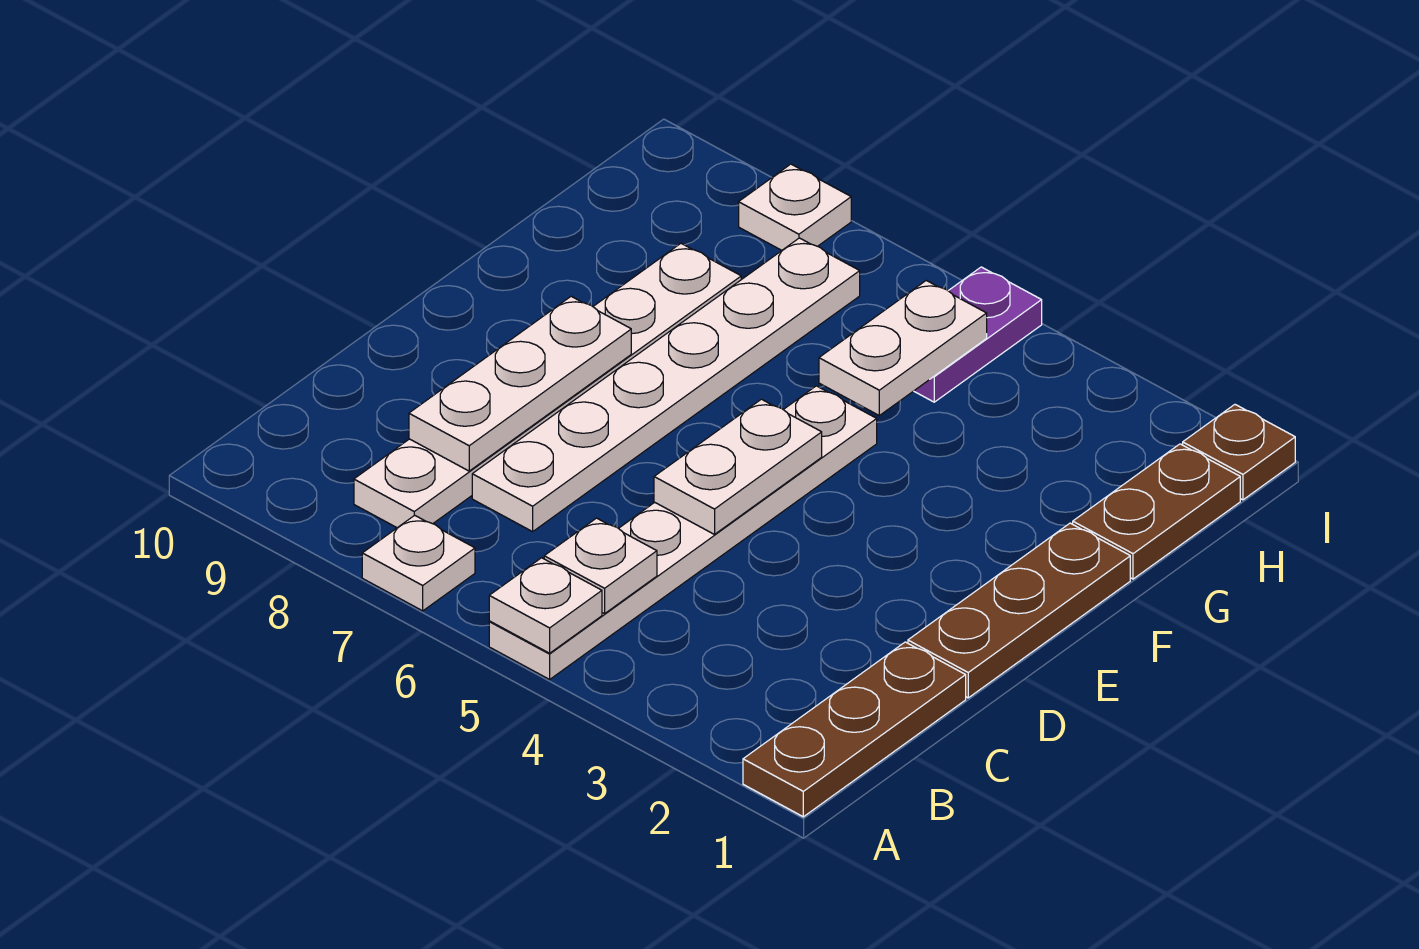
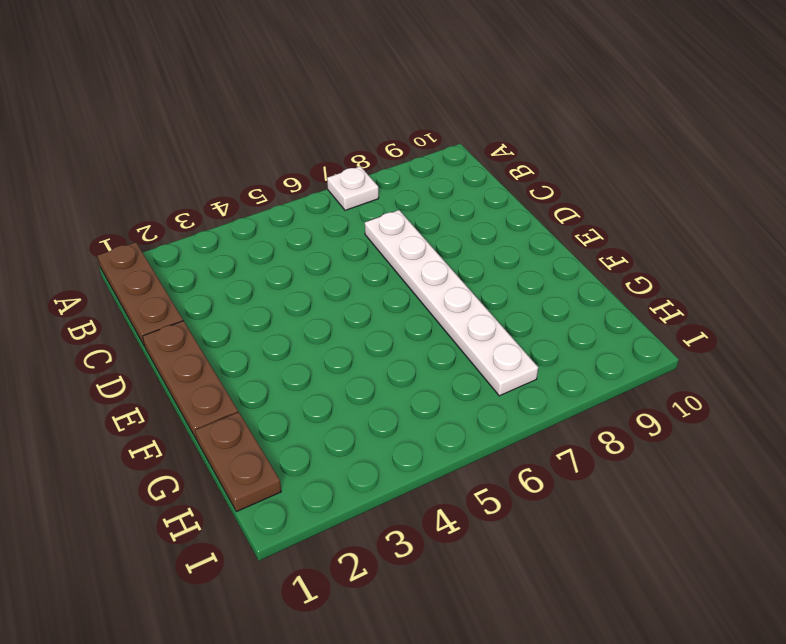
none -> white plate A5:F5 level 1
none -> white plate B8:G8 level 1
none -> purple plate H5:I5 level 1

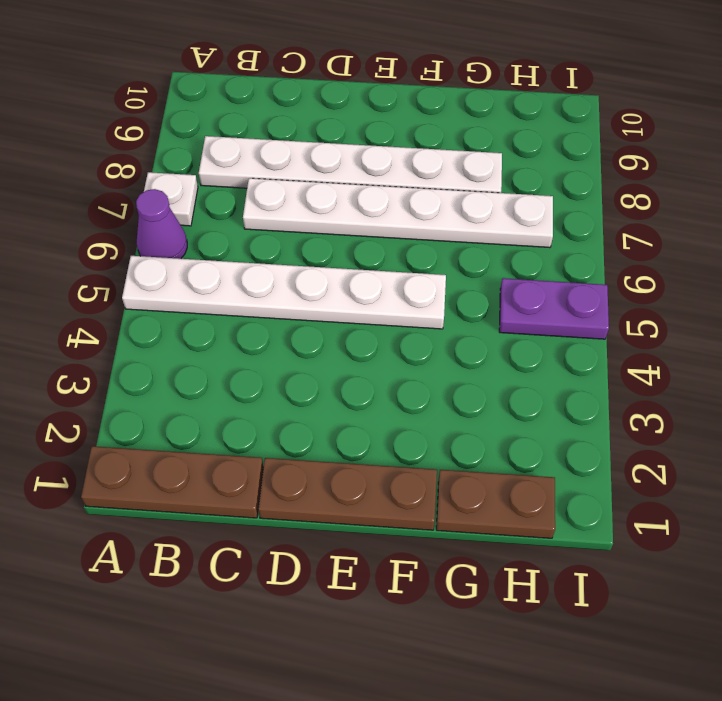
purple cone A6 level 1 -> none
none -> brown plate I1 level 1
none -> white plate I8 level 1
none -> white plate A5 level 2

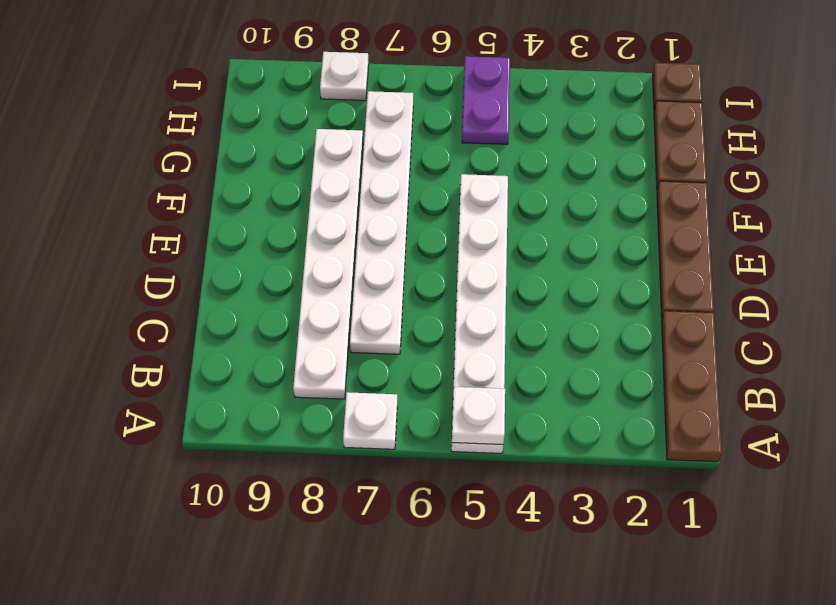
none -> white plate B5 level 2
none -> white plate C8:E8 level 2
none -> white plate D5:E5 level 2

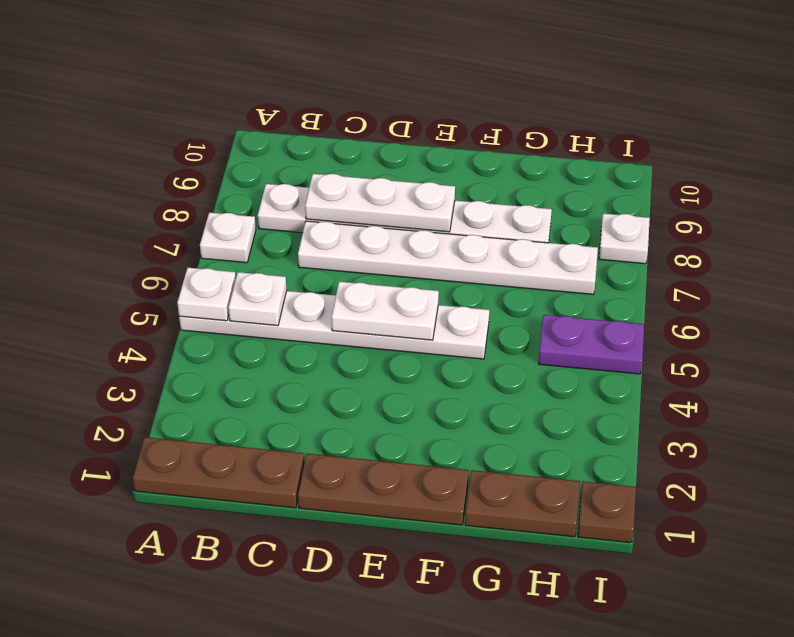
none -> white plate G5:H5 level 2

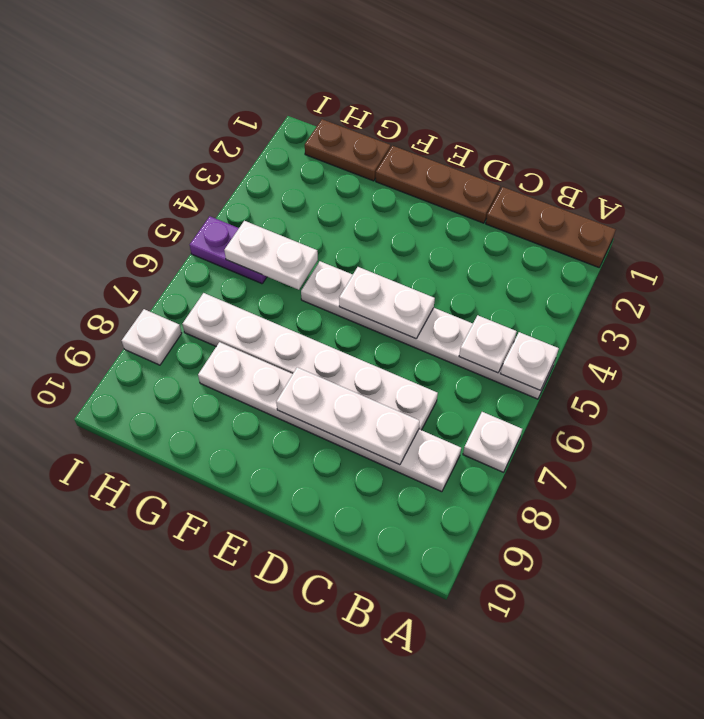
none -> brown plate I1 level 1

